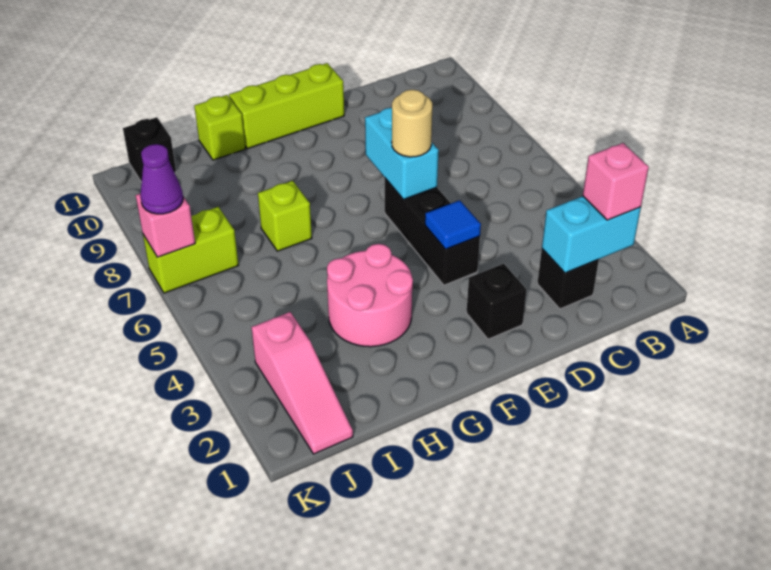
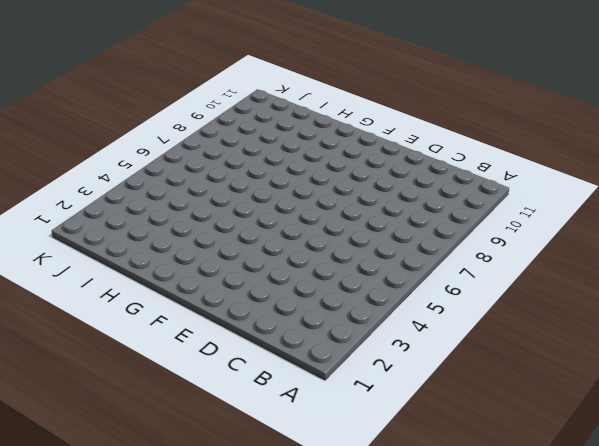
none -> black brick C2 level 1
none -> black brick E2 level 1
none -> black brick E4:E6 level 1

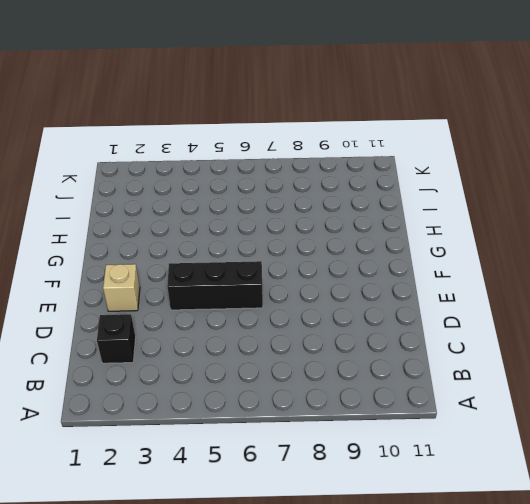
tan brick E2 level 1 -> black brick E2 level 1
none -> lime brick E11:G11 level 1
none -> pink round brick G3:H4 level 1
none -> lime brick H7 level 1

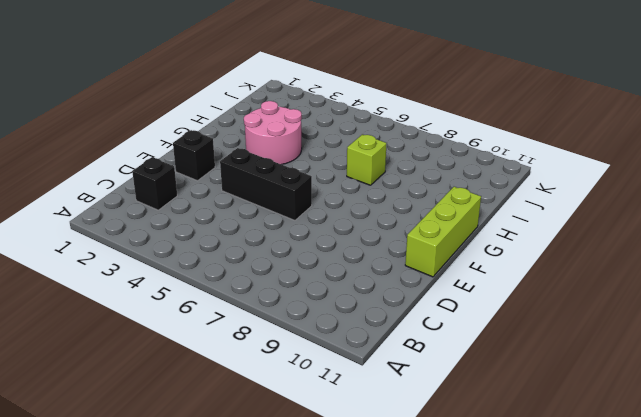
none -> lime brick H11 level 1
none -> pink slope J1:J3 level 1 top 3
none -> lime brick J7:K7 level 1

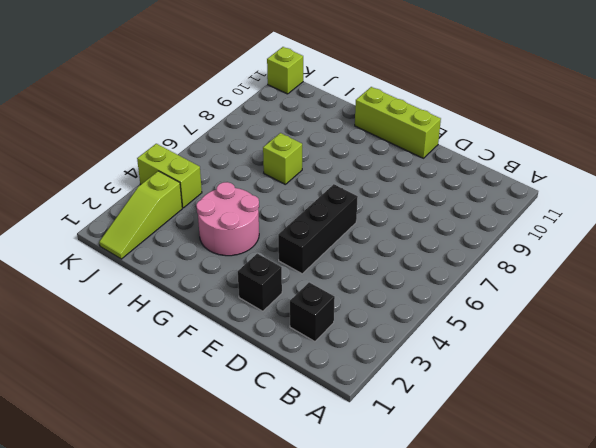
lime slope J1:J3 level 1 top 3 -> pink slope J1:J3 level 1 top 3
lime brick J4:K4 level 1 -> lime brick J7:K7 level 1
lime brick K11 level 1 -> lime brick H11 level 1
none -> black brick J11 level 1
none -> cyan brick B2:C2 level 2
none -> blue tile E4 level 2

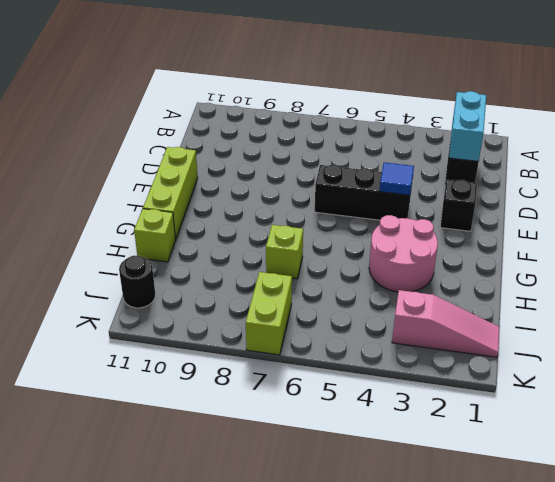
black round brick J11 level 1 -> black brick J11 level 1
none -> cyan brick E6:E7 level 2
none -> pink brick K7 level 2
none -> pink brick B2 level 3

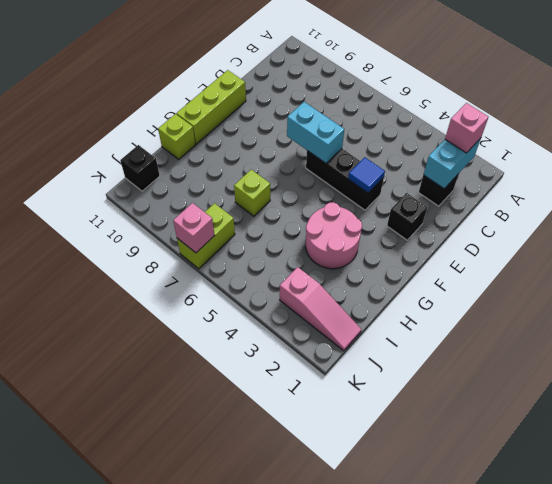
none -> tan round brick E6 level 3
none -> purple cone K7 level 3

